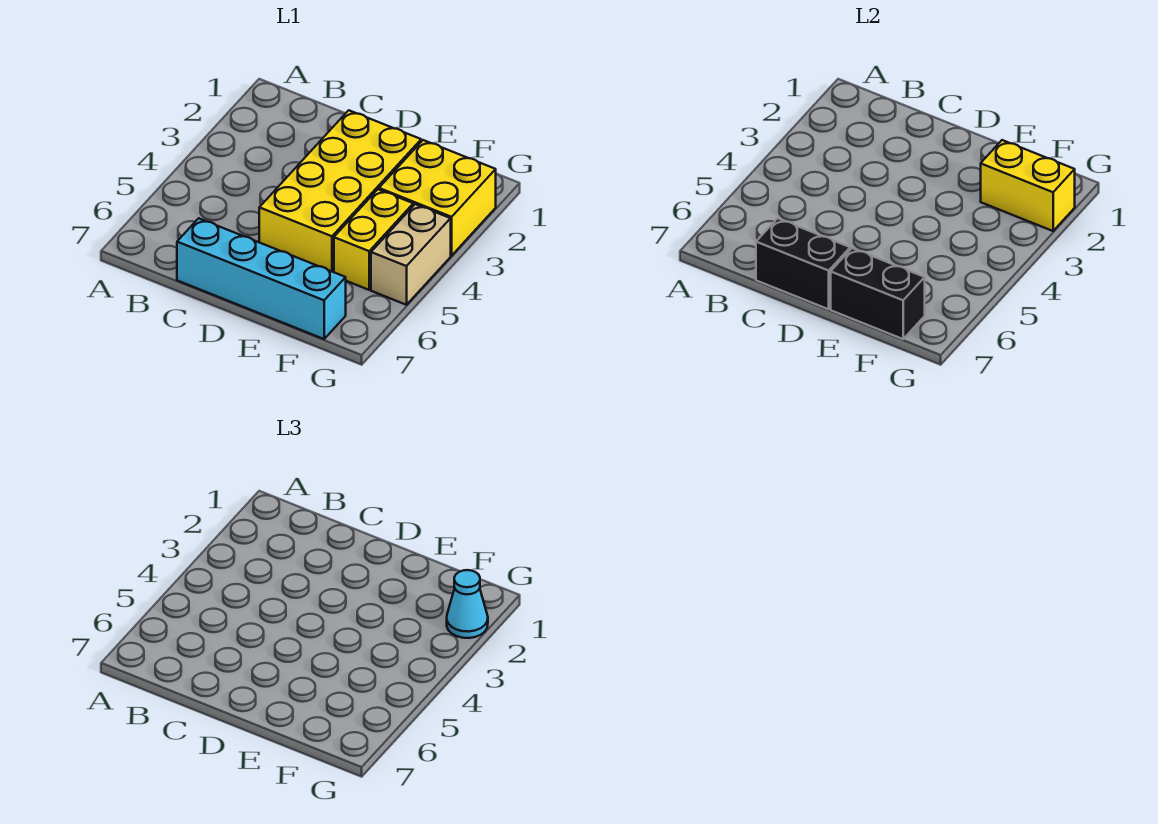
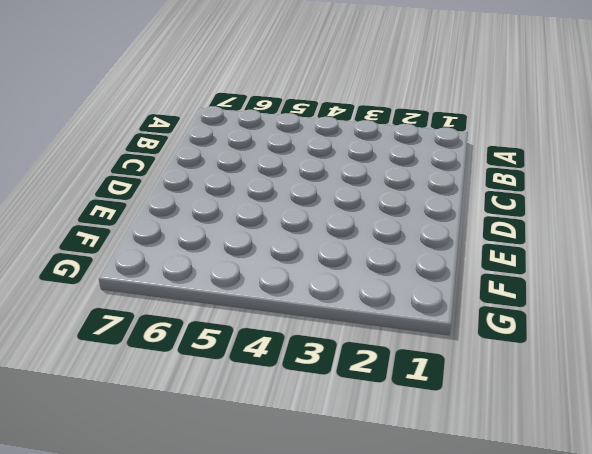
none -> cyan brick C7:F7 level 1
none -> yellow brick D2:E5 level 1

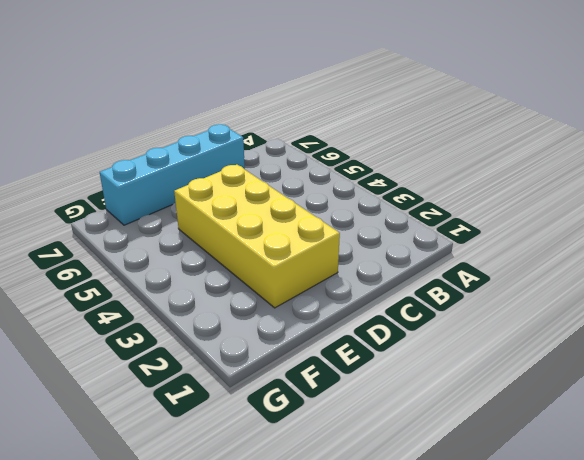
none -> yellow brick F2:G3 level 1
none -> yellow brick F4:F5 level 1

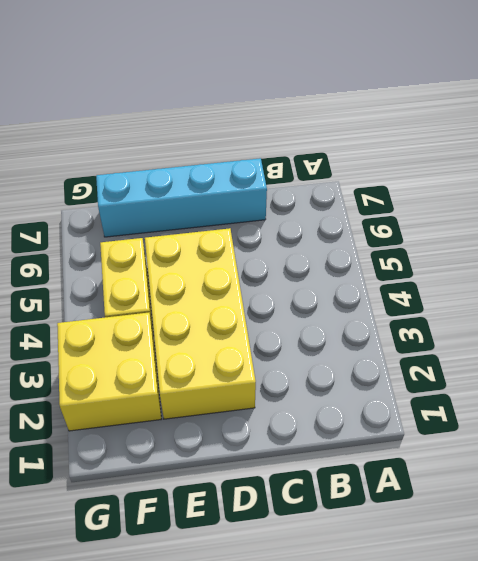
none -> tan brick G4:G5 level 1
none -> black brick C7:D7 level 2

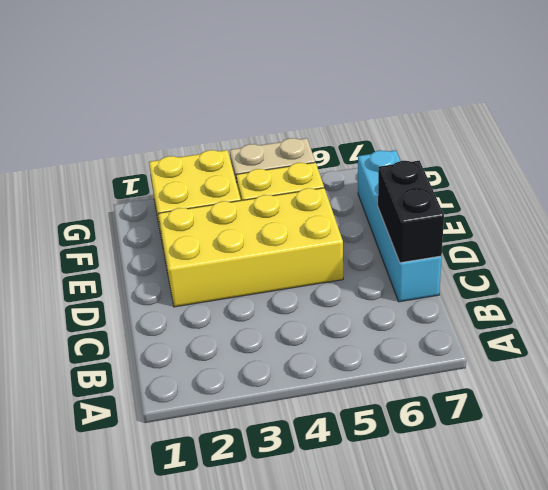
none -> black brick E7:F7 level 2
none -> yellow brick F2:G2 level 2

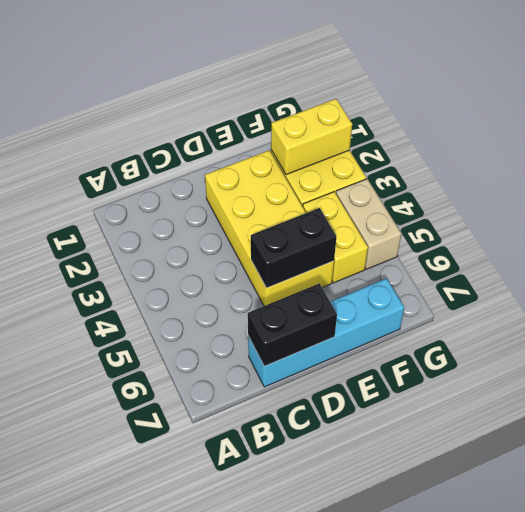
black brick D5:E5 level 2 -> black brick E7:F7 level 2
none -> cyan cone G2 level 3

